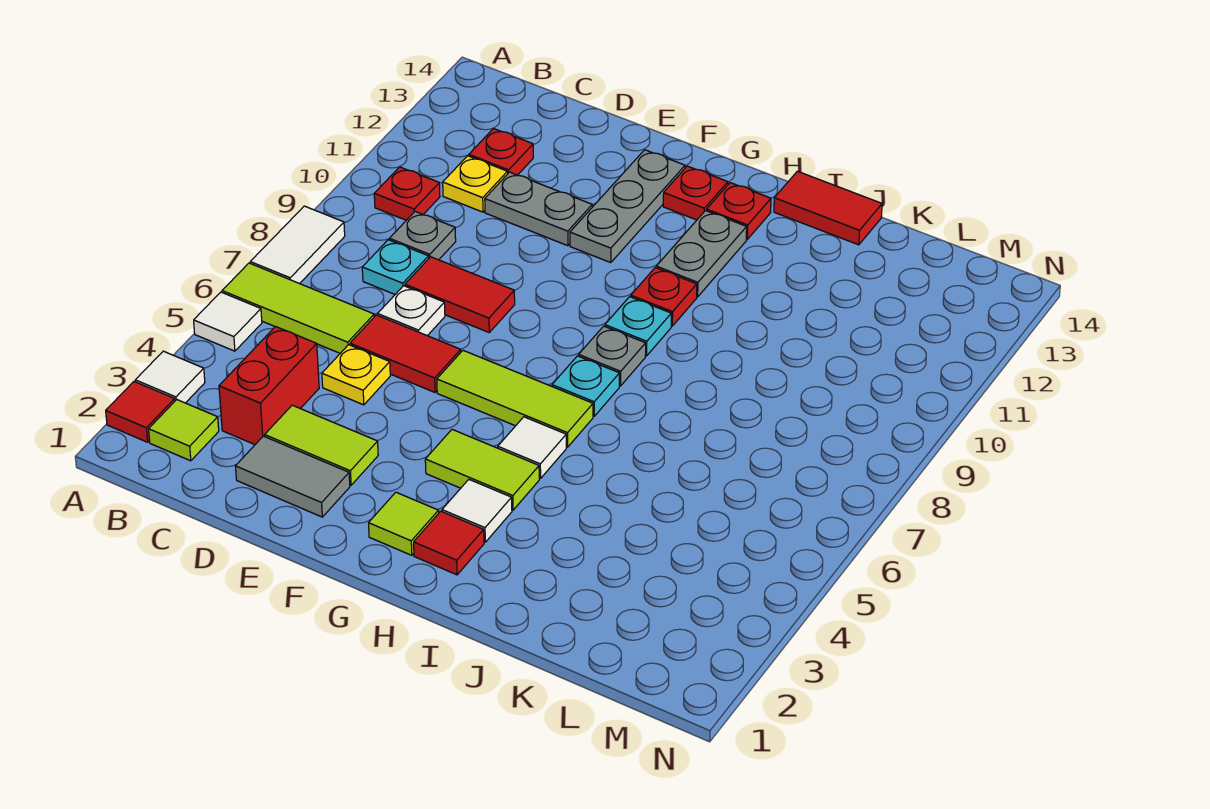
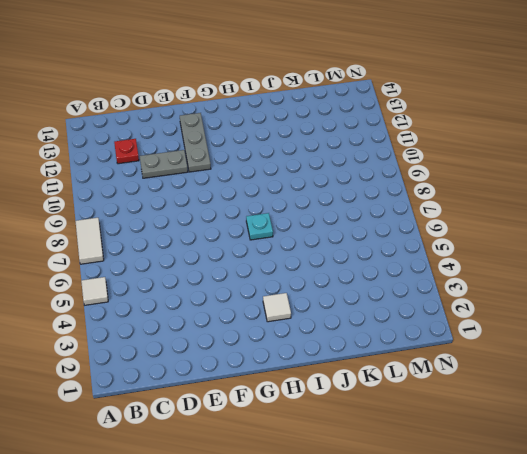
none -> red tile A2 level 1
none -> white tile A3 level 1
none -> lime tile A6:C6 level 1
none -> lime tile B2 level 1

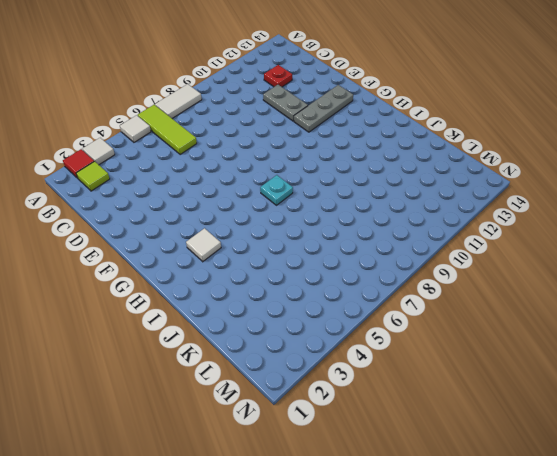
none -> red plate B10 level 1
none -> red brick C3:C4 level 1
none -> cyan plate C8 level 1
none -> grey plate C9 level 1

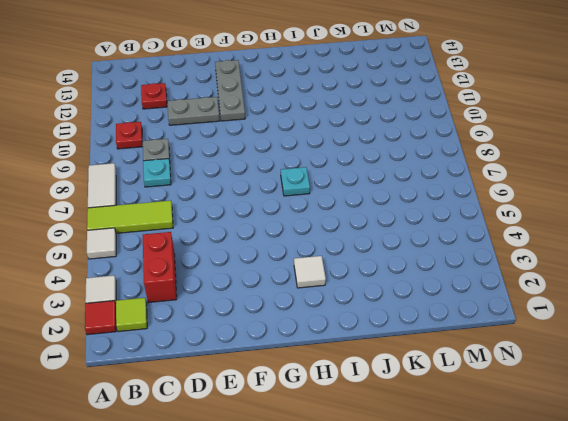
none -> yellow plate C11 level 1
none -> grey tile D2:E2 level 1
none -> lime tile D3:E3 level 1
none -> yellow plate D5 level 1

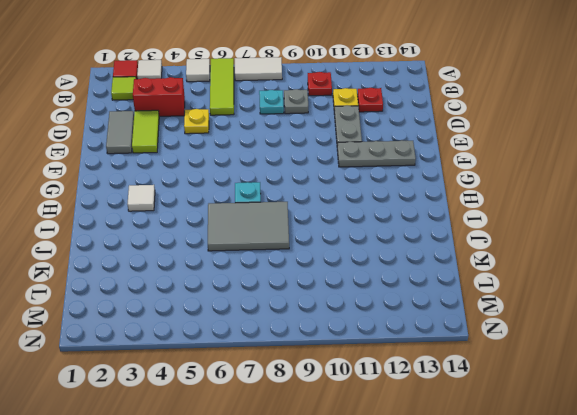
grey tile I6:J8 level 1 -> none
none -> red tile D6:E6 level 1
none -> white plate D7 level 1
none -> red tile D8:E8 level 1
none -> lime tile F6:H6 level 1

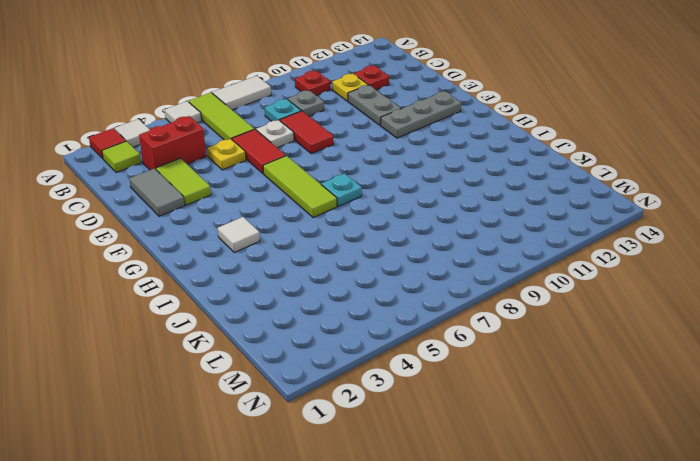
none -> lime tile G2 level 1
none -> lime tile G4:H4 level 1
none -> red plate G13 level 1
none -> red tile H2 level 1

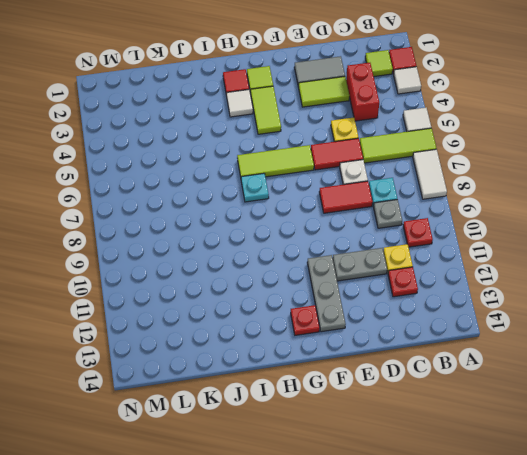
lime tile G3:G4 level 1 -> lime tile G4:H4 level 1
none -> white tile H5 level 1
none -> grey plate H8 level 1
none -> cyan plate H9 level 1
none -> red plate H10 level 1

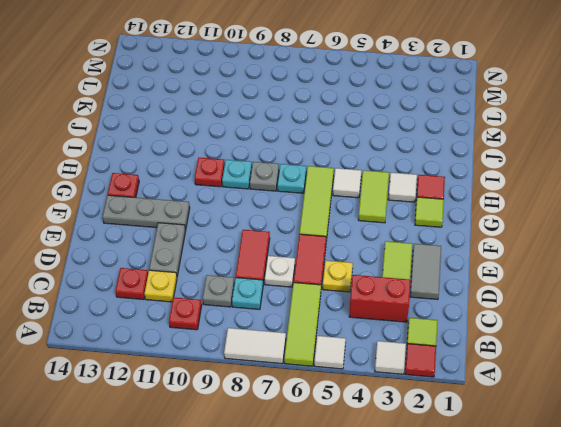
none -> grey plate H11:H12 level 1
none -> red plate H13 level 1
none -> red tile I14:J14 level 1

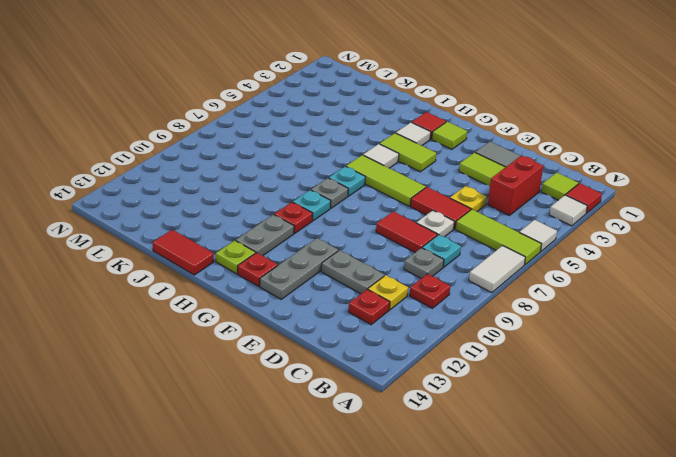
lime plate H13 level 1 -> red plate H13 level 1

